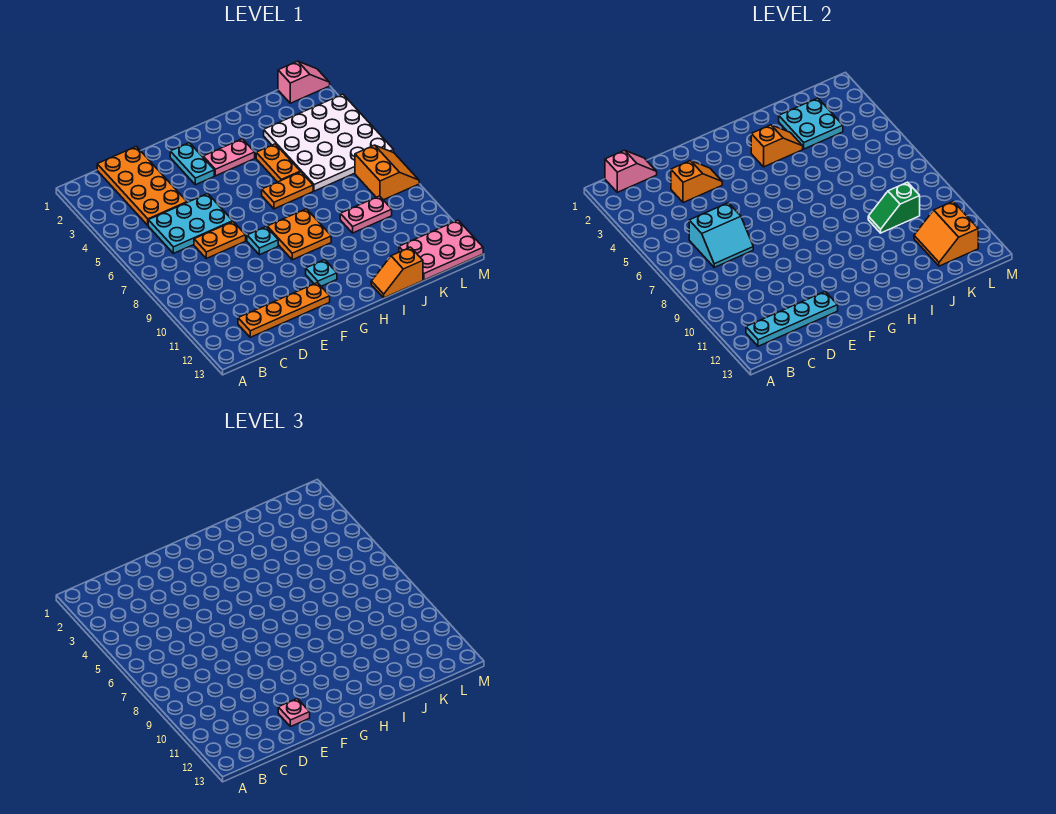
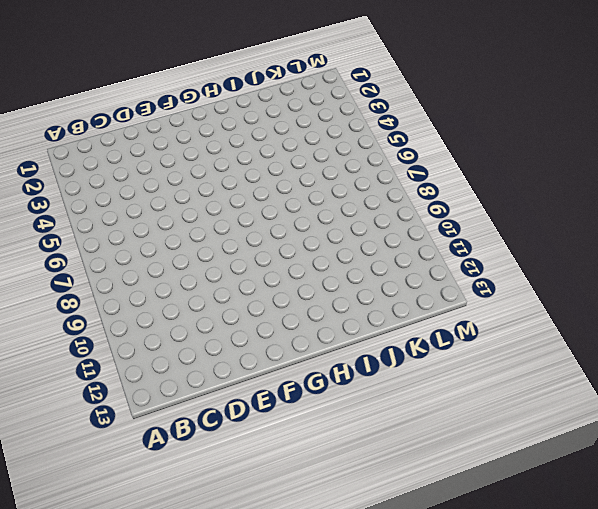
none -> orange plate C1:D4 level 1
none -> cyan plate C5:E6 level 1
none -> orange plate C12:F12 level 1

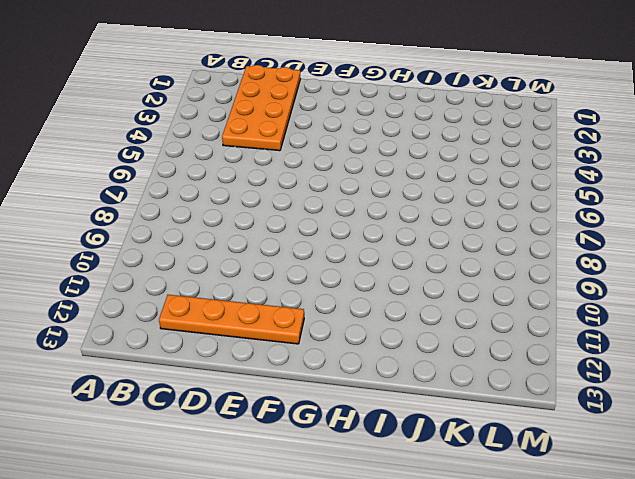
none -> cyan plate C5:E6 level 1
none -> orange plate D7:E7 level 1
none -> cyan plate F2:F3 level 1

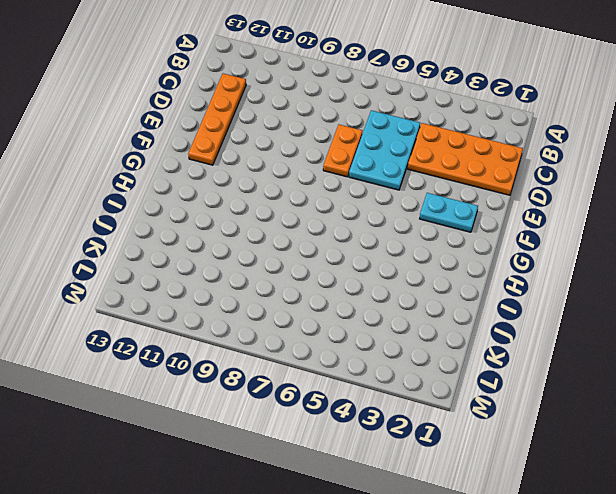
none -> cyan plate F8 level 1
none -> pink plate G3:H3 level 1
none -> orange plate G8:H9 level 1

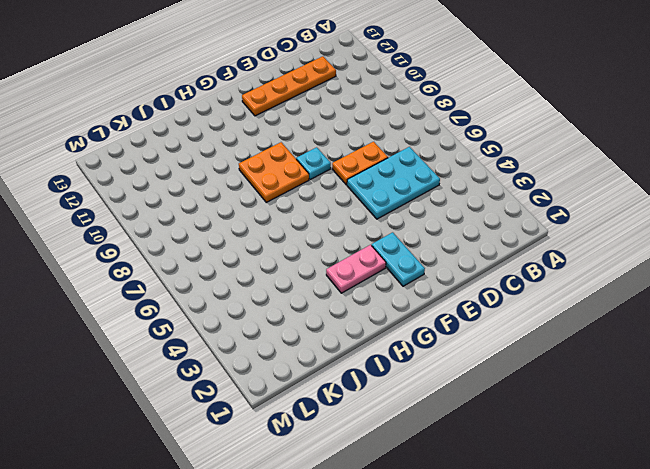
none -> orange plate C1:D4 level 1
none -> cyan plate G11 level 1
none -> orange plate H6:I6 level 1

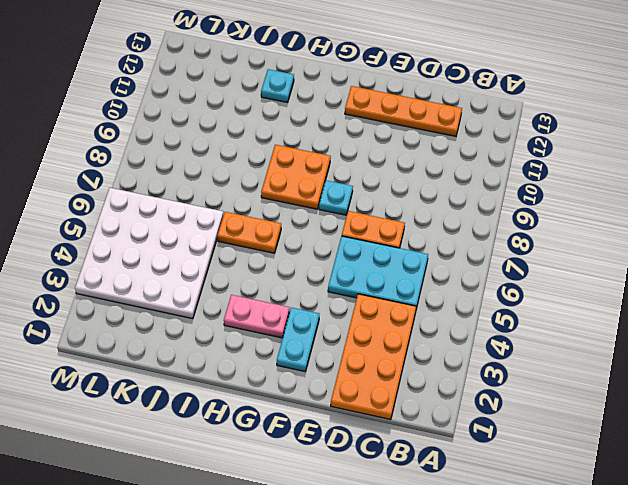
cyan plate I12 level 1 -> cyan plate G11 level 1
none -> orange plate I4:I5 level 1
none -> orange slope I13:J13 level 1 top J
none -> pink plate J9:K9 level 1

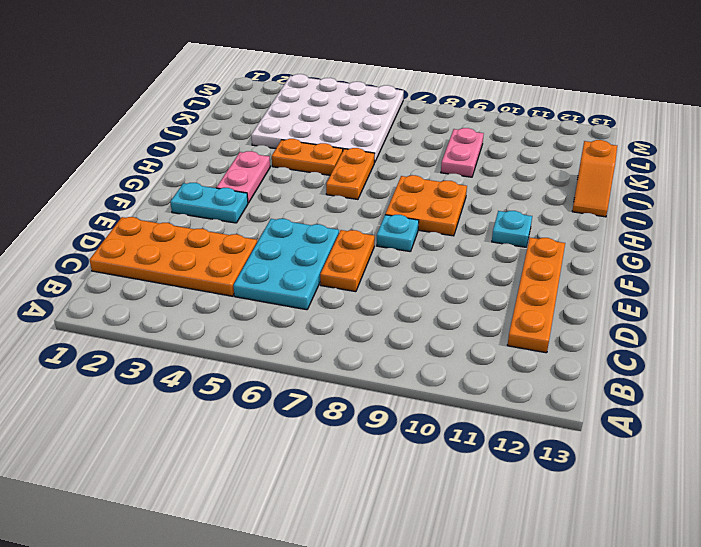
none -> pink plate K12:M13 level 1
none -> pink slope L1:M1 level 1 top L
none -> orange slope L7:M8 level 1 top L

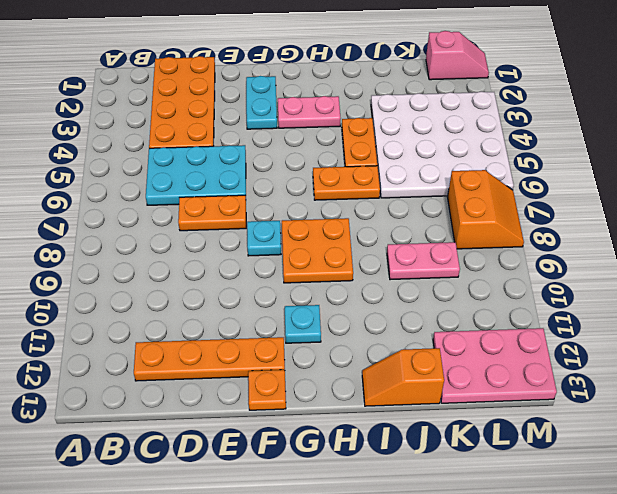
orange plate F13 level 1 -> none
none -> pink slope B1:C1 level 2 top B
none -> cyan plate B12:E12 level 2
none -> cyan slope C6:D7 level 2 top 6

